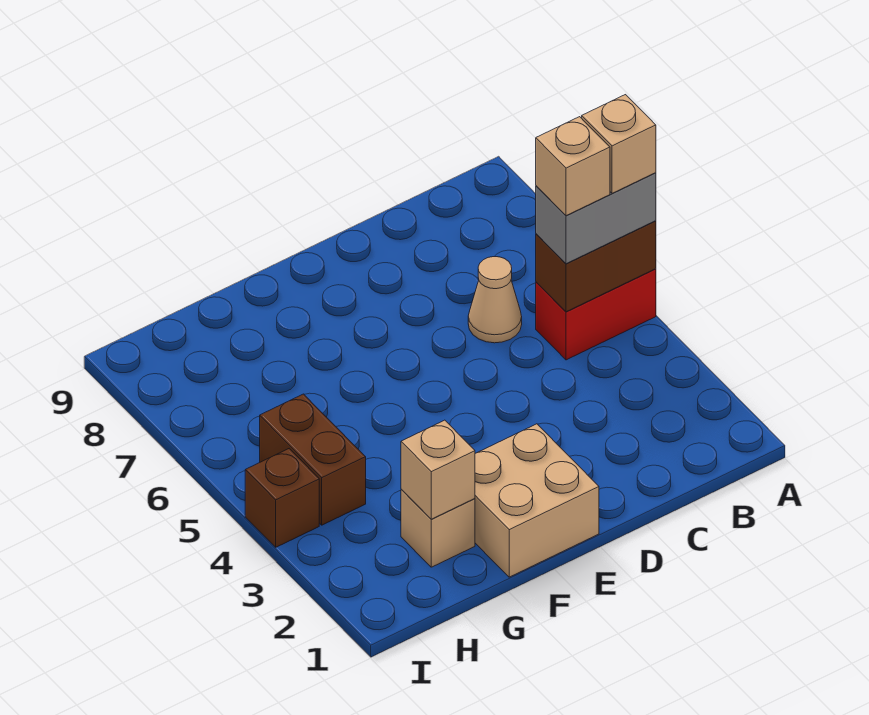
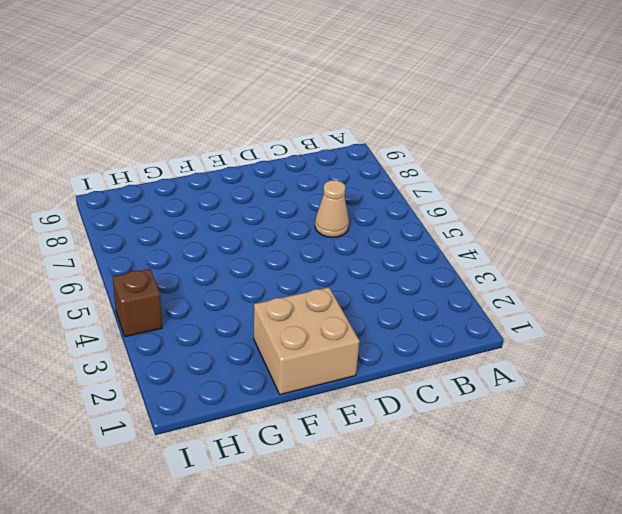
none -> red brick A5:B5 level 1
none -> tan brick G2 level 1

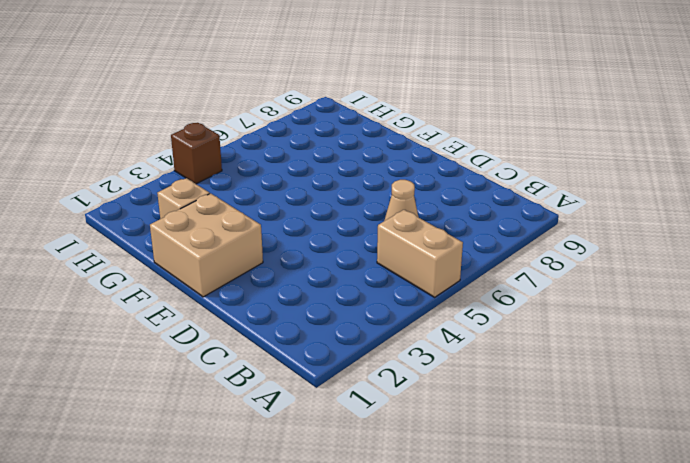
tan brick A5:B5 level 1 -> red brick A5:B5 level 1
none -> brown brick H4:H5 level 1
none -> brown brick A5:B5 level 2

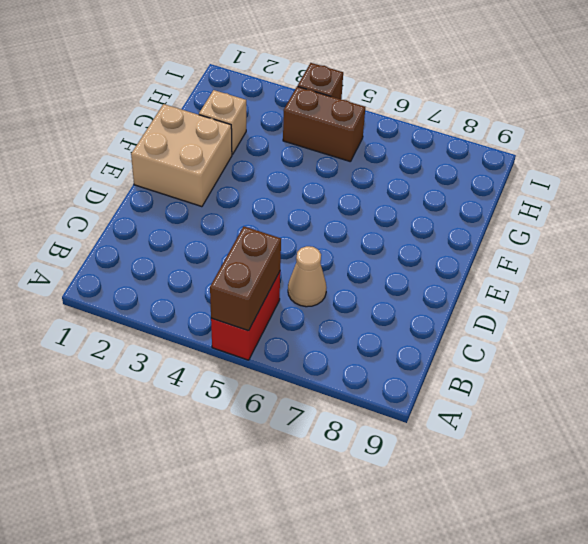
none -> tan brick G2 level 2
none -> grey brick A5:B5 level 3

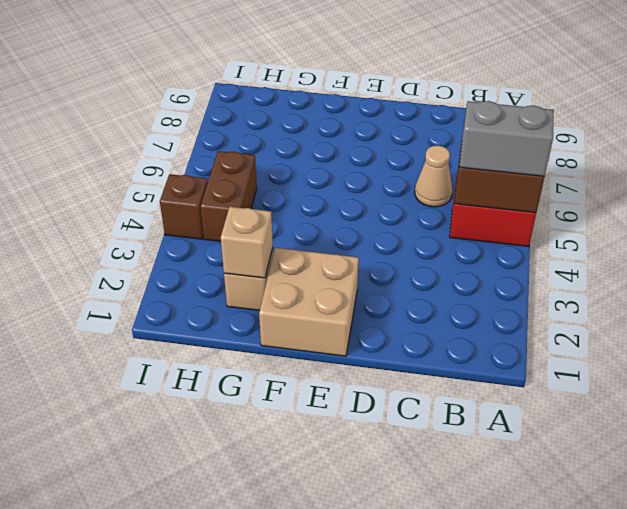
none -> tan brick A5 level 4
none -> tan brick B5 level 4

